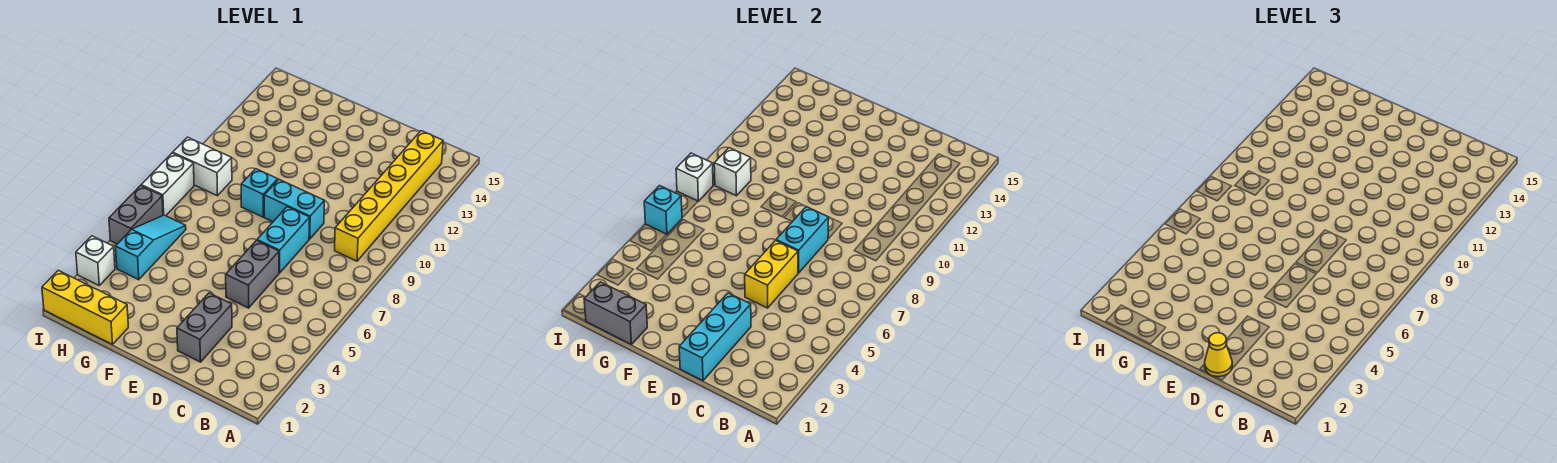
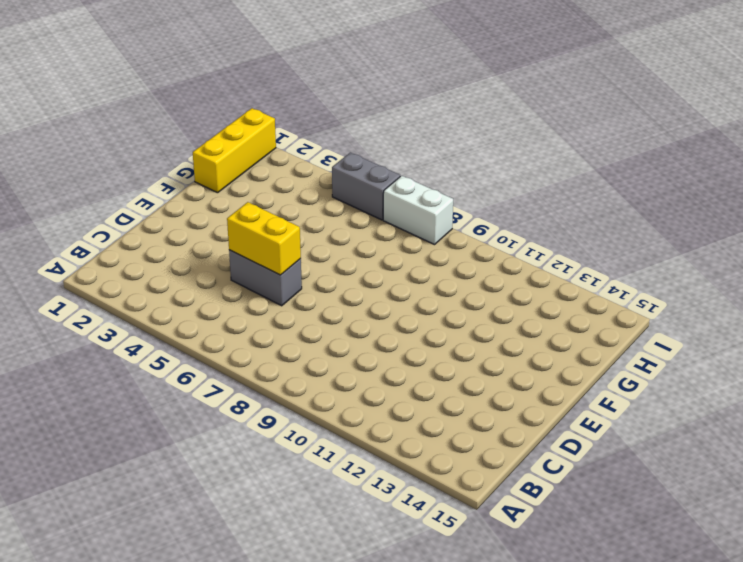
none -> yellow brick B9:B14 level 1
none -> grey brick D2:D3 level 1
none -> cyan brick D7:D8 level 1

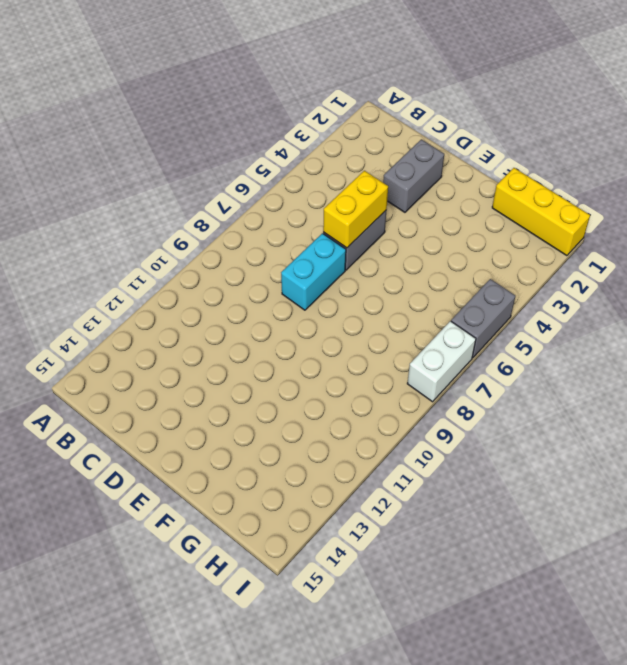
none -> yellow brick B9:B14 level 1
none -> cyan brick D9:E9 level 1
none -> cyan brick F9 level 1

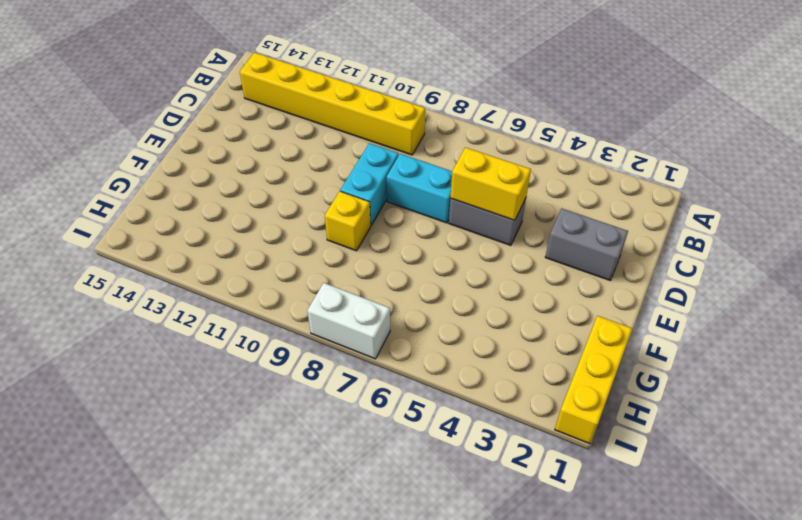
yellow brick F9 level 1 -> cyan brick F9 level 1
none -> cyan slope H4:H6 level 1 top 4
none -> white brick H9:I9 level 1
none -> white brick I3 level 1

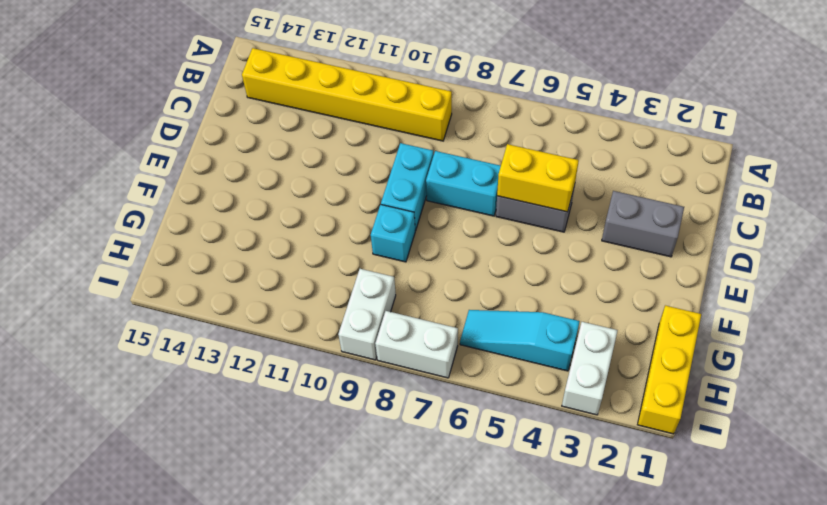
white brick H3:I3 level 1 -> white brick I3 level 1
none -> grey brick I5:I6 level 1
none -> cyan brick D1:D3 level 2
none -> cyan brick D7:D8 level 2

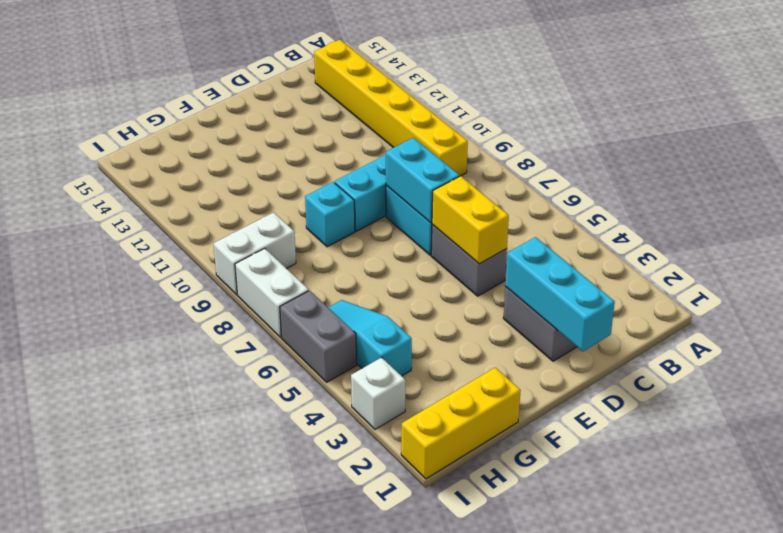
none -> grey brick G1:H1 level 2
none -> white brick H9 level 2
none -> cyan brick I6 level 2

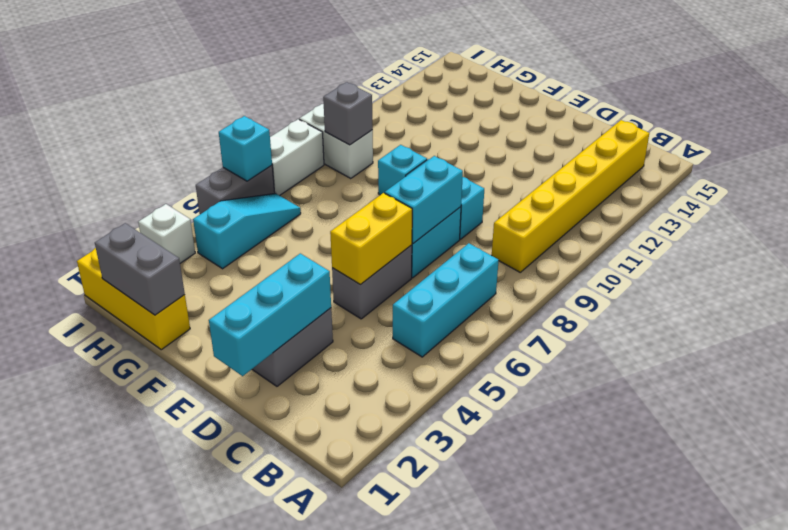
cyan brick B5:B7 level 1 -> none
grey brick H9 level 2 -> white brick H9 level 2
none -> white brick I8 level 2
none -> yellow cone D1 level 3

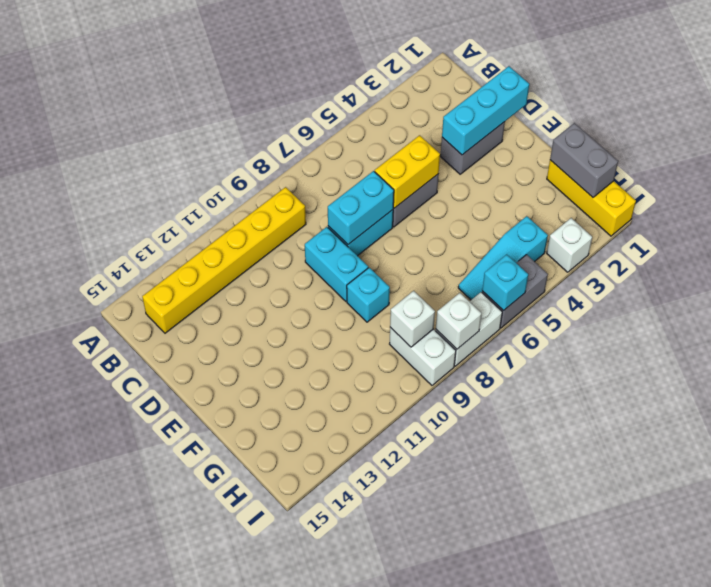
none -> yellow cone D1 level 3

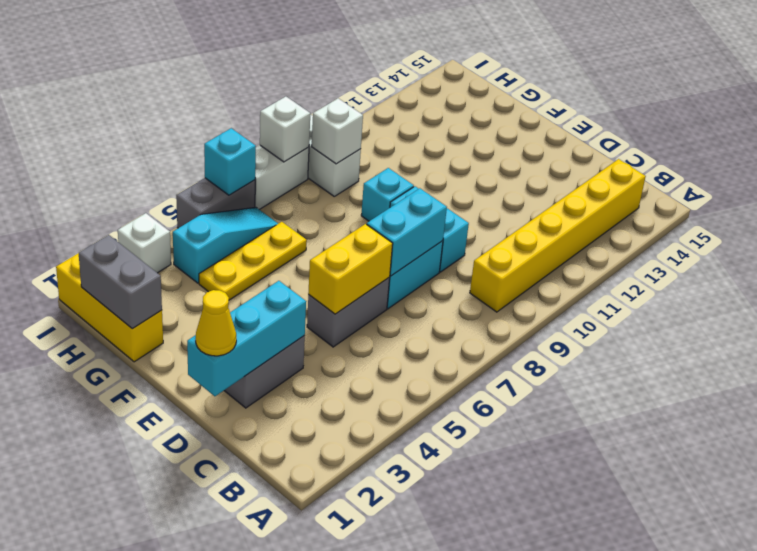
yellow plate G4:G6 level 1 -> none

